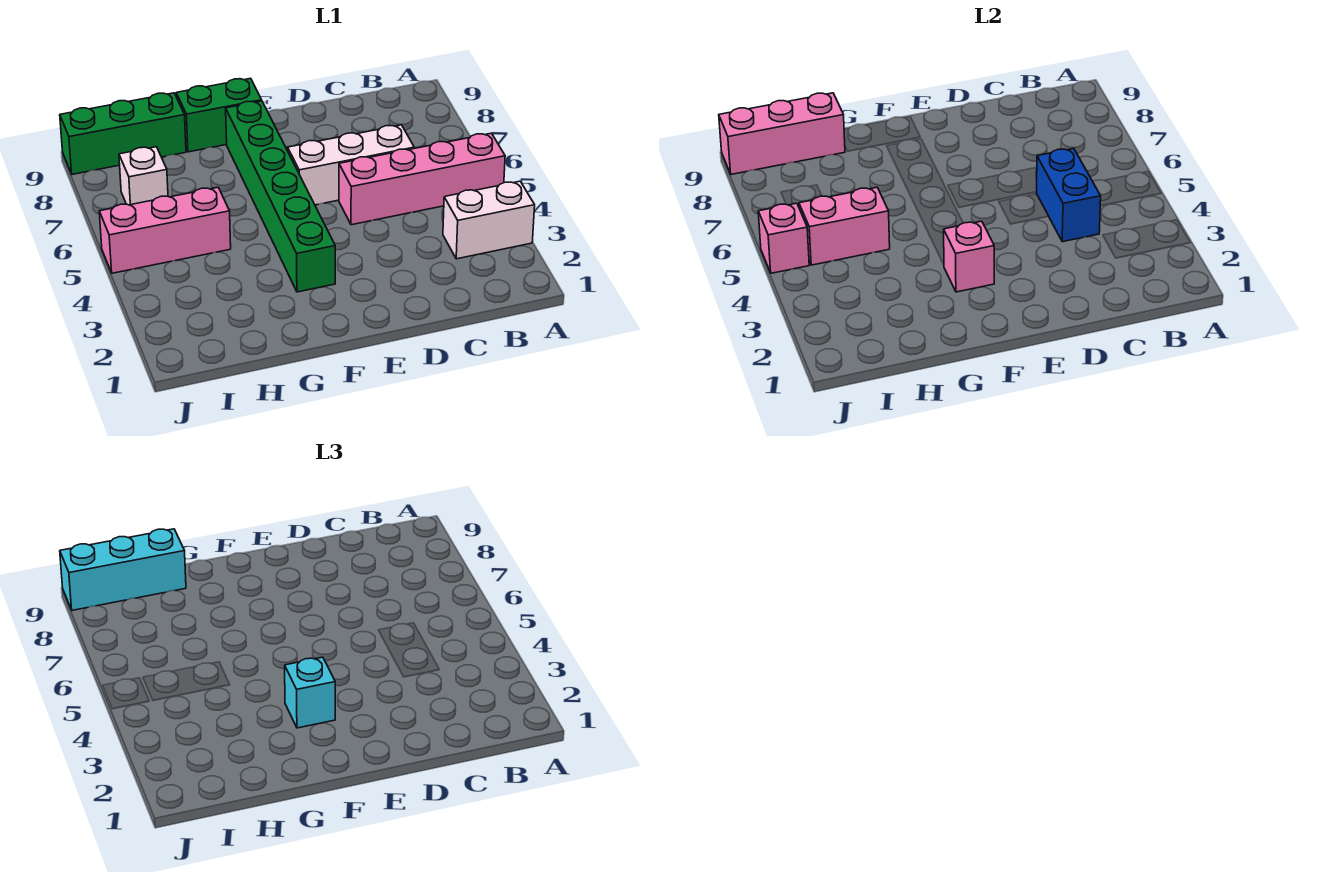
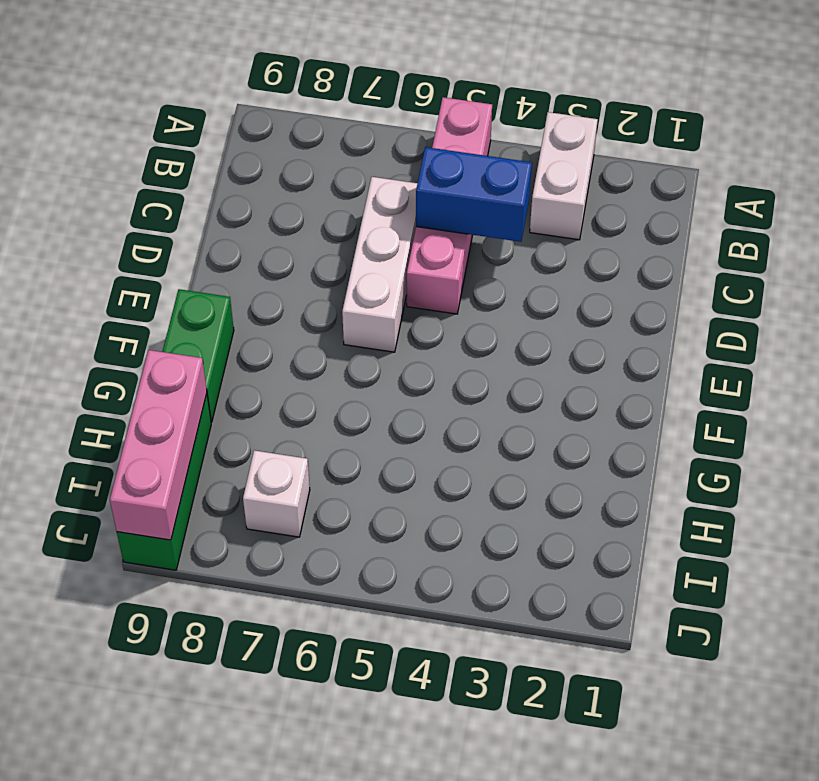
none -> green brick F3:F8 level 1
none -> pink brick H5:J5 level 1
none -> pink brick F3 level 2

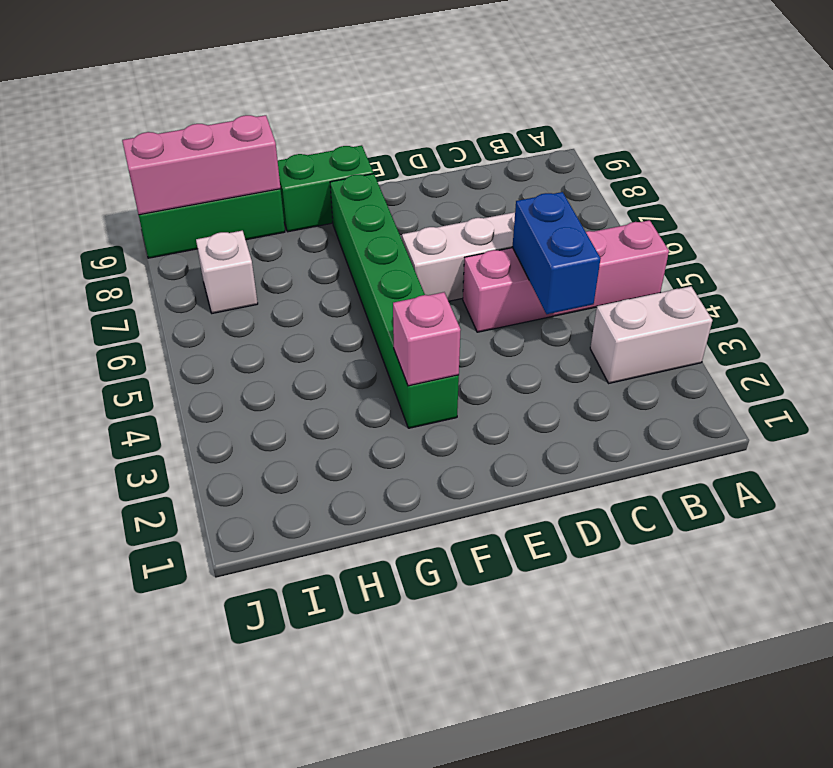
none -> pink brick H5:J5 level 1
none -> pink brick H5:I5 level 2
none -> pink brick J5 level 2

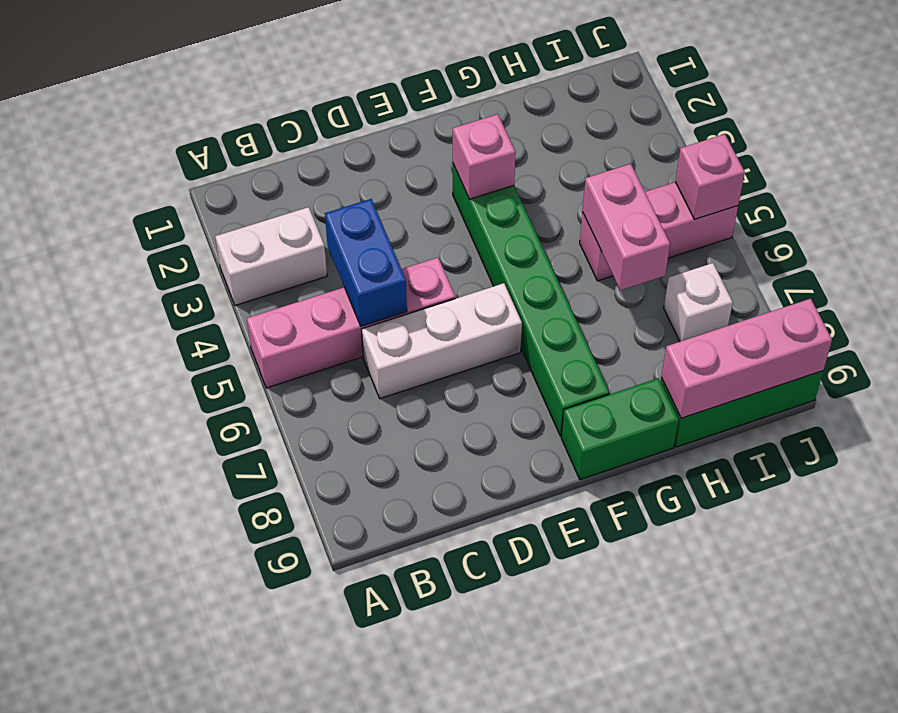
pink brick H5:H6 level 2 -> pink brick H5:I5 level 2
none -> cyan brick F3 level 3
none -> cyan brick H9:J9 level 3

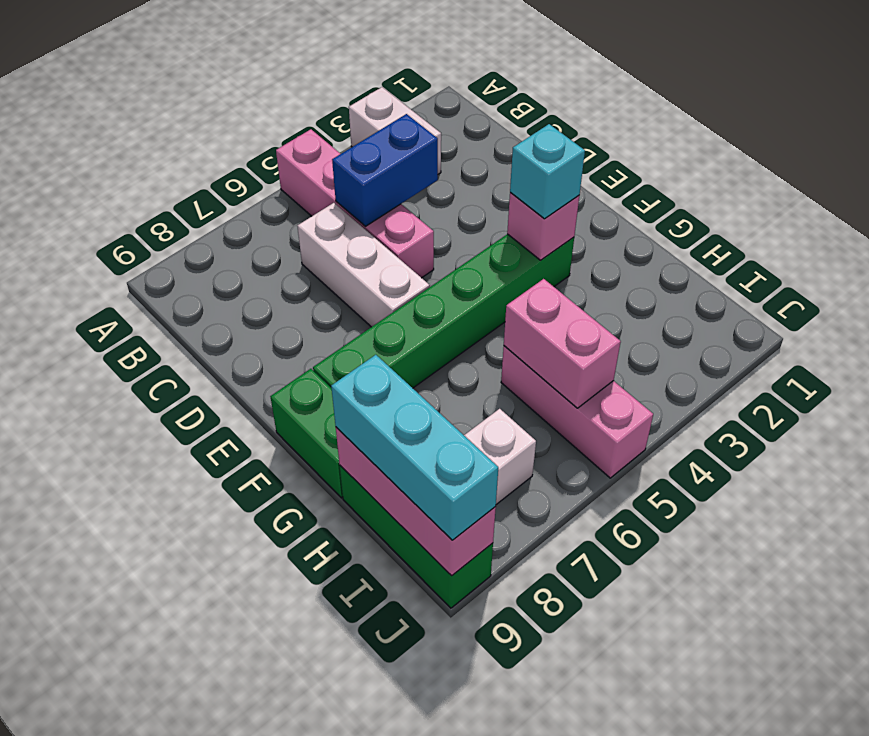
none -> pink brick J5 level 2

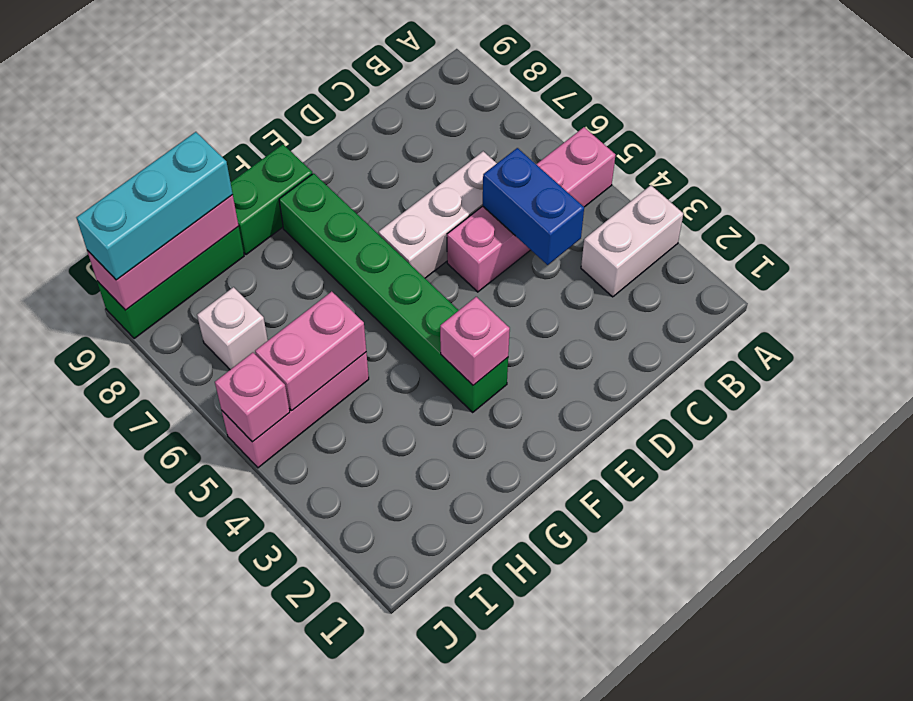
none -> cyan brick F3 level 3

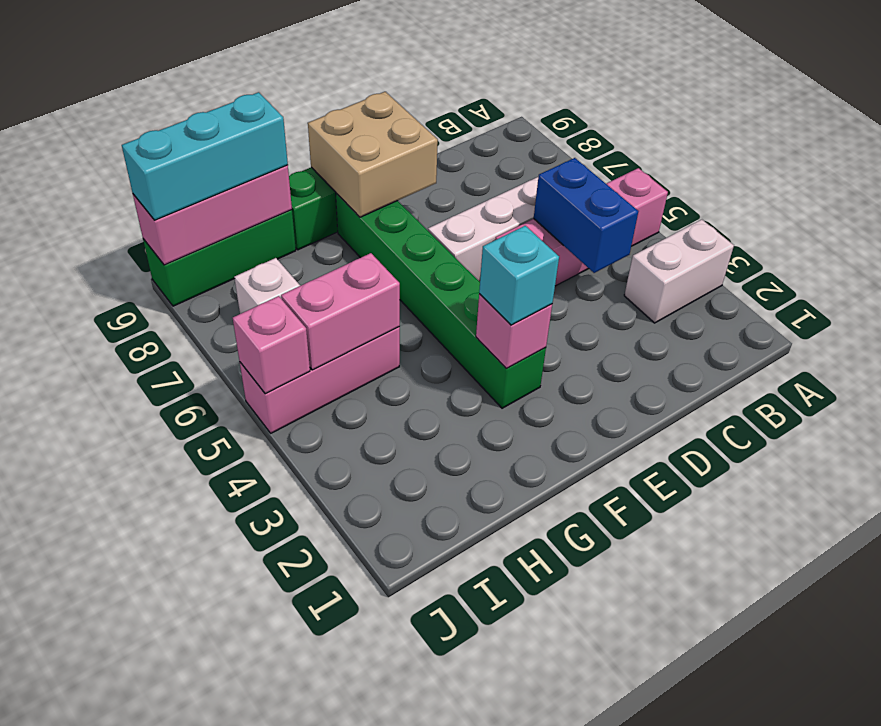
tan brick E8:F9 level 2 -> none

